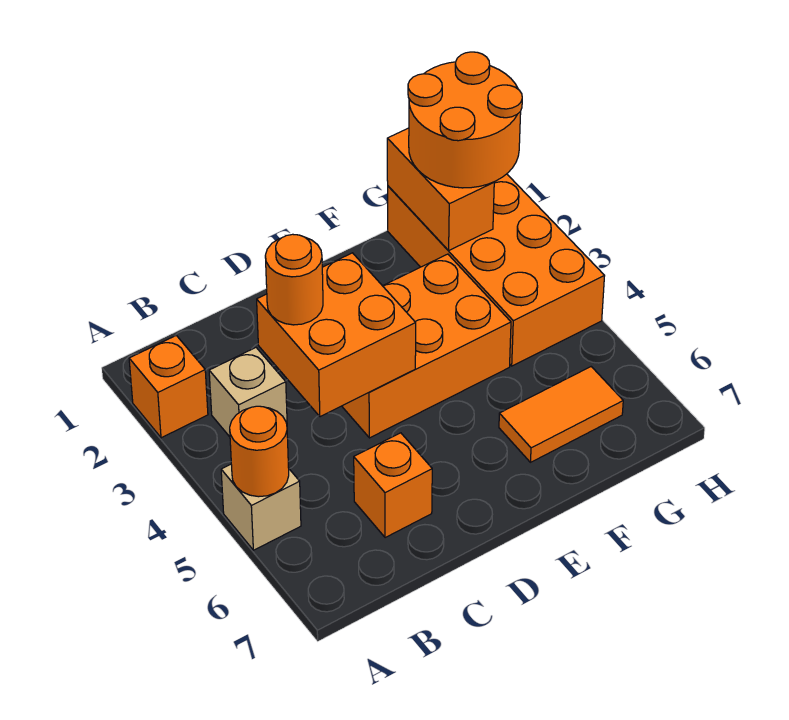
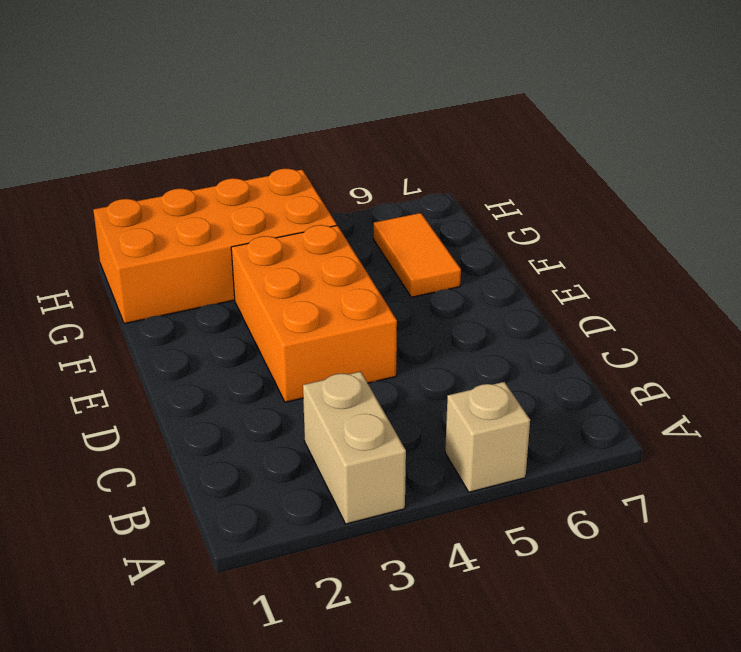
tan brick A3:B3 level 1 -> tan brick B3 level 1
none -> orange brick A2 level 1
none -> orange brick C6 level 1
none -> orange round brick A5 level 2

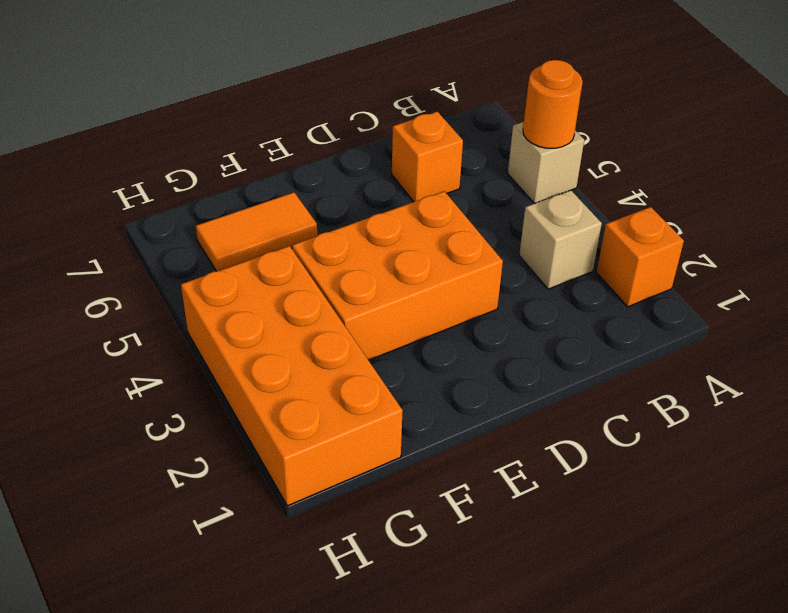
none -> orange brick C3:D4 level 2
none -> orange brick G1:G2 level 2
none -> orange round brick C3 level 3

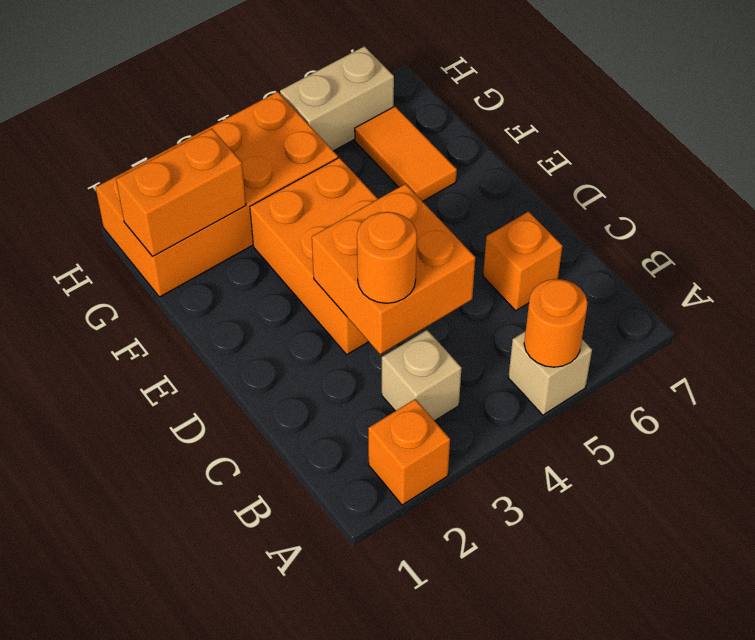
tan brick H5:H6 level 1 -> none
none -> orange round brick G1:H2 level 3

